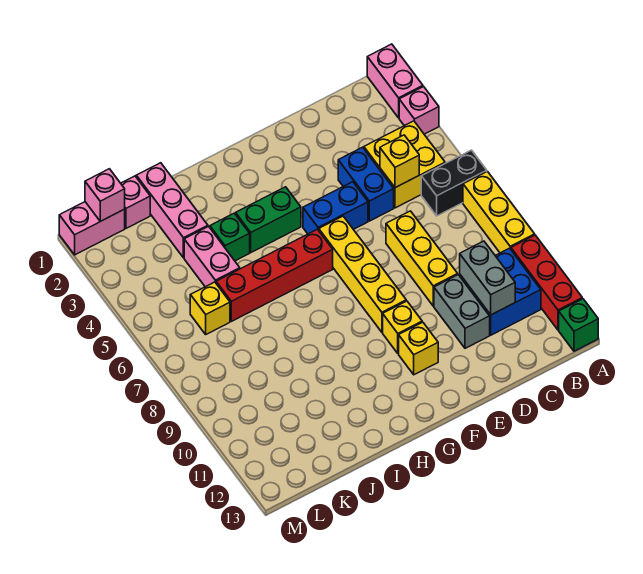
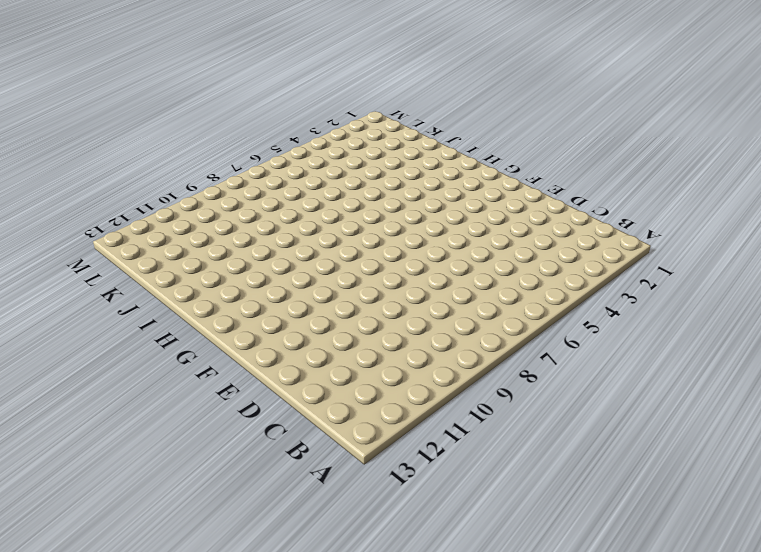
none -> pink brick A1:A2 level 1
none -> pink brick A3 level 1
none -> black brick A6:B6 level 1

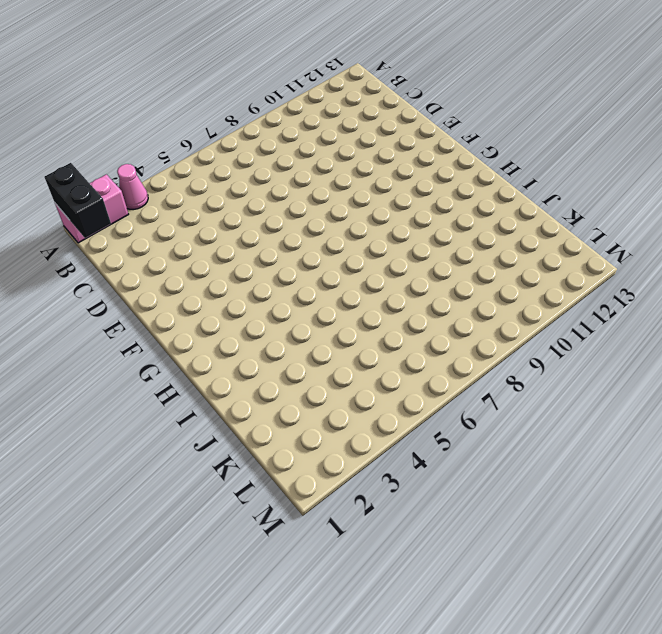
black brick A1:B1 level 2 -> black brick A6:B6 level 1
pink cone A3 level 1 -> pink brick A3 level 1
none -> yellow brick A7:A9 level 1
none -> red brick A10:A12 level 1
none -> green brick A13 level 1

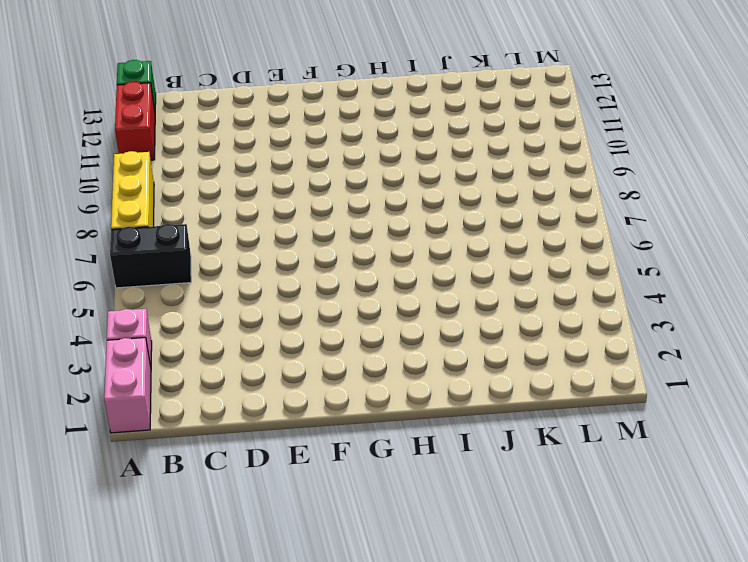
red brick A11:A12 level 1 -> red brick A10:A12 level 1
none -> yellow brick B4:C5 level 1
none -> blue brick B10:C11 level 1
none -> blue brick D4:D5 level 1

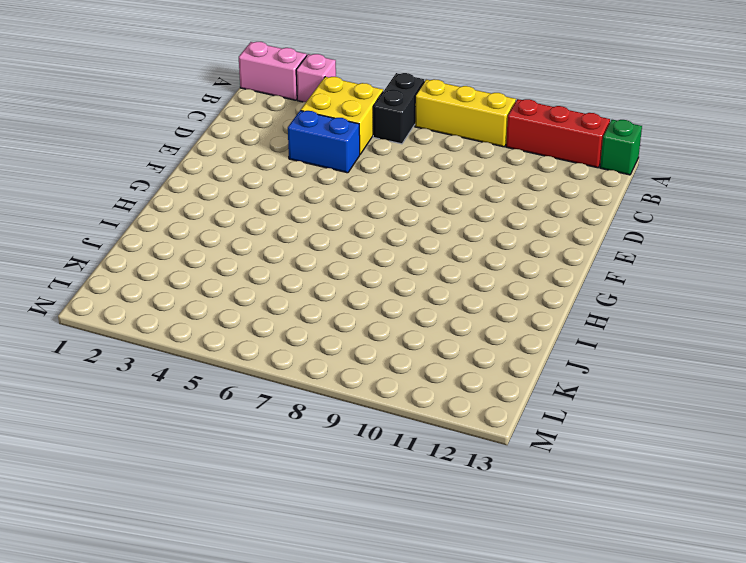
none -> blue brick B10:C11 level 1
none -> yellow brick D7:D9 level 1
none -> grey brick D10:D11 level 1

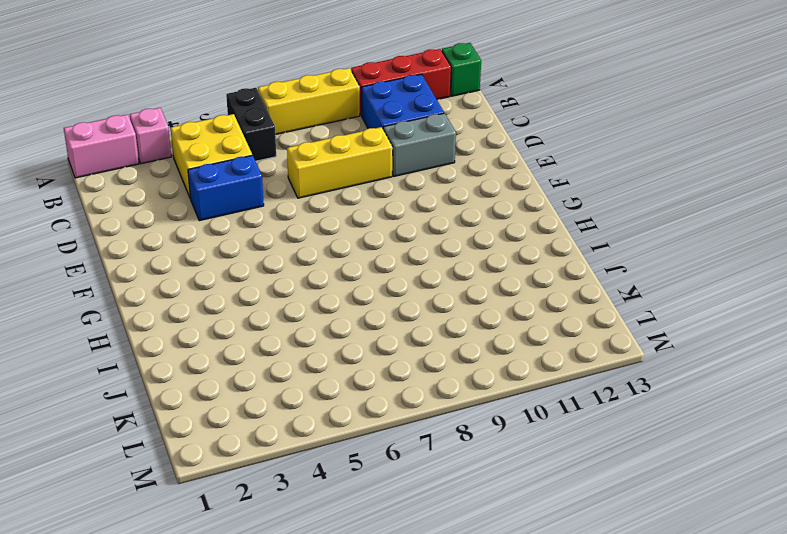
none -> blue brick E5:F5 level 1
none -> yellow brick F6:F9 level 1
none -> yellow brick F10 level 1

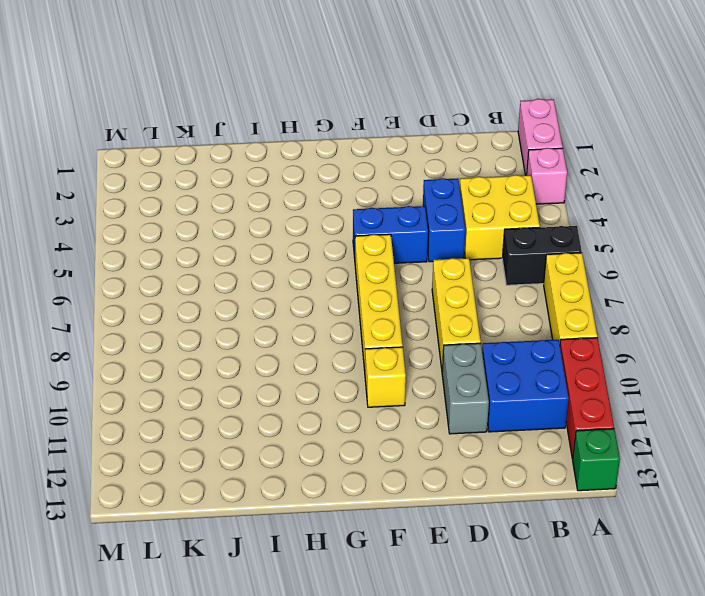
none -> yellow brick F11 level 1
none -> green brick G4:H4 level 1
none -> red brick G6:J6 level 1

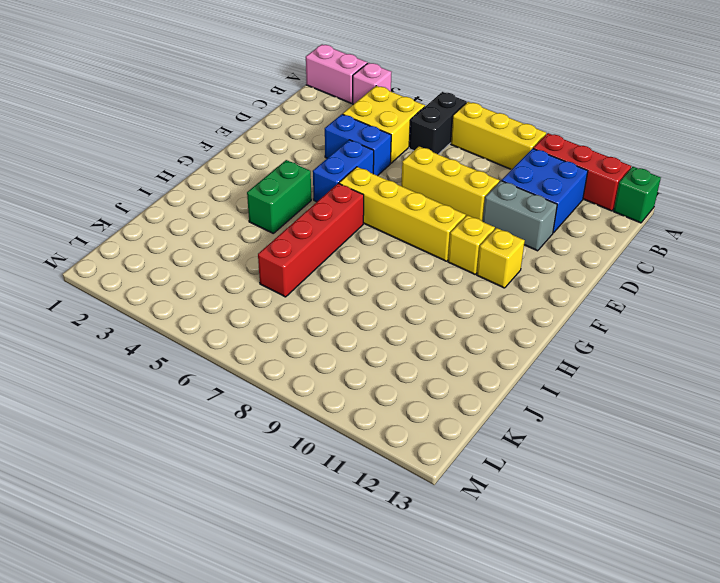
none -> green brick I4 level 1
none -> pink brick J1:J3 level 1
none -> pink brick J4:J5 level 1

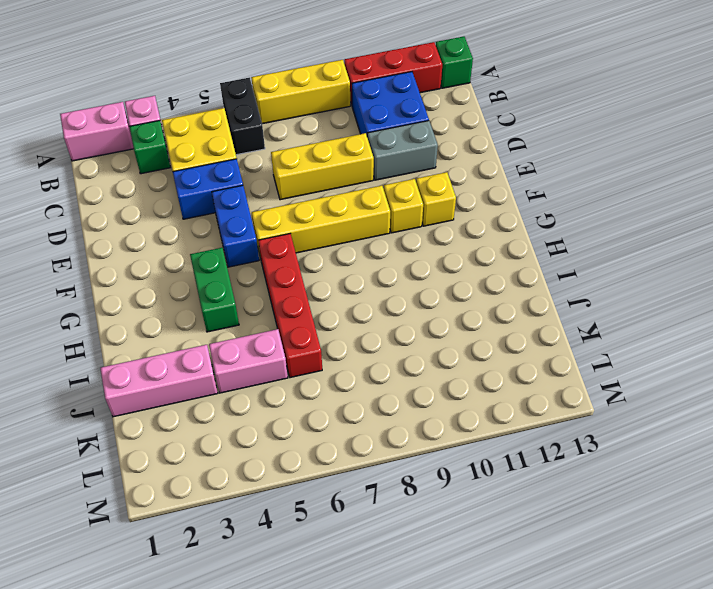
green brick B3 level 1 -> green brick I4 level 1
none -> pink brick K1 level 1
none -> yellow brick K6 level 1
none -> pink brick L1:M1 level 1

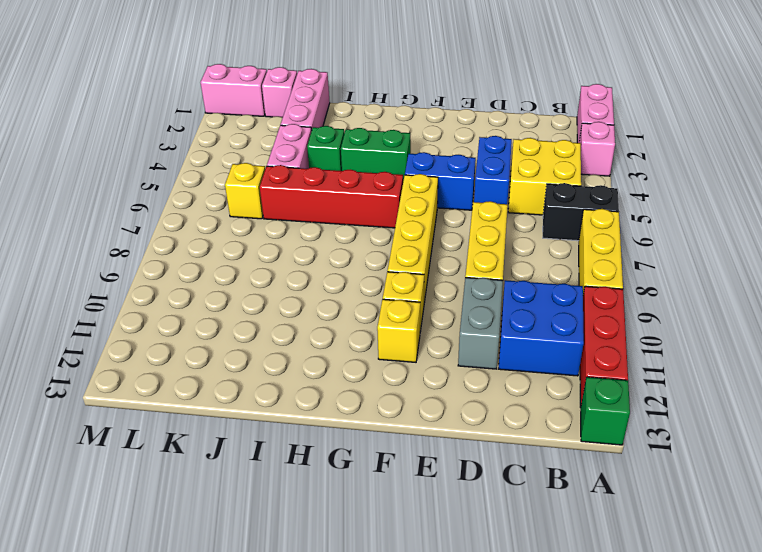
none -> yellow brick C5 level 2
none -> grey brick C10:C11 level 2
none -> pink brick L1 level 2

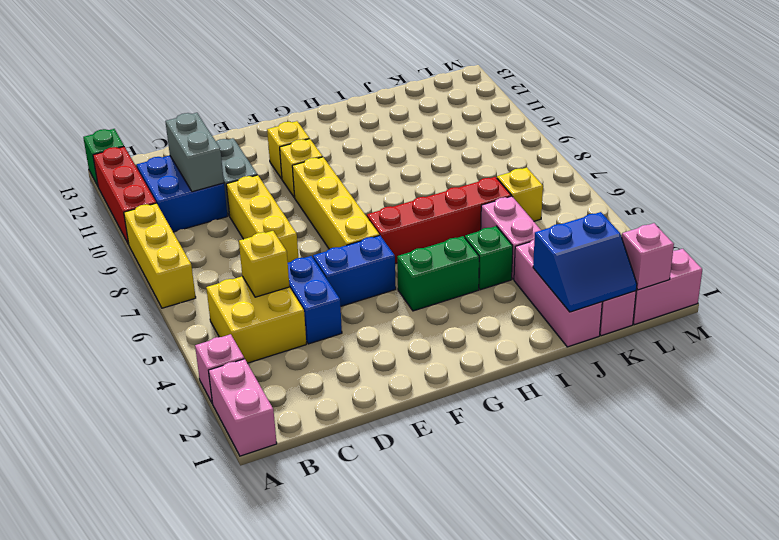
blue slope J1:K2 level 2 top 2 -> none
none -> black brick A6:B6 level 1

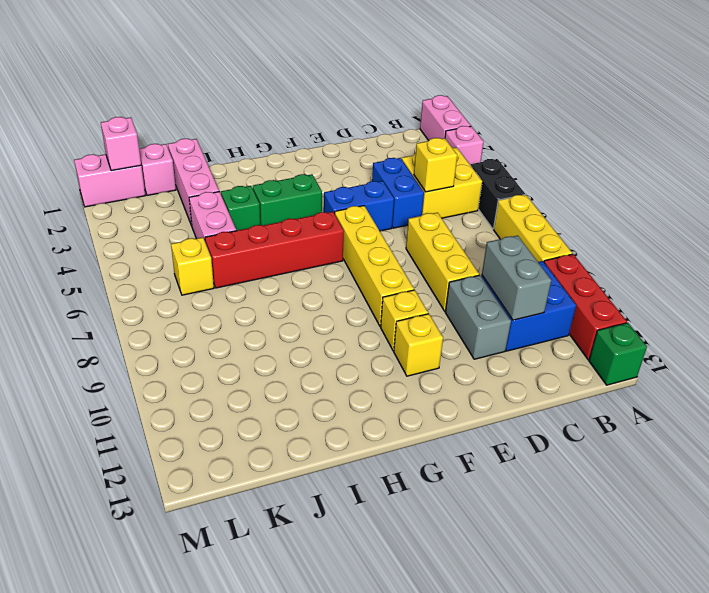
black brick A5:A6 level 1 -> black brick A6:B6 level 1

